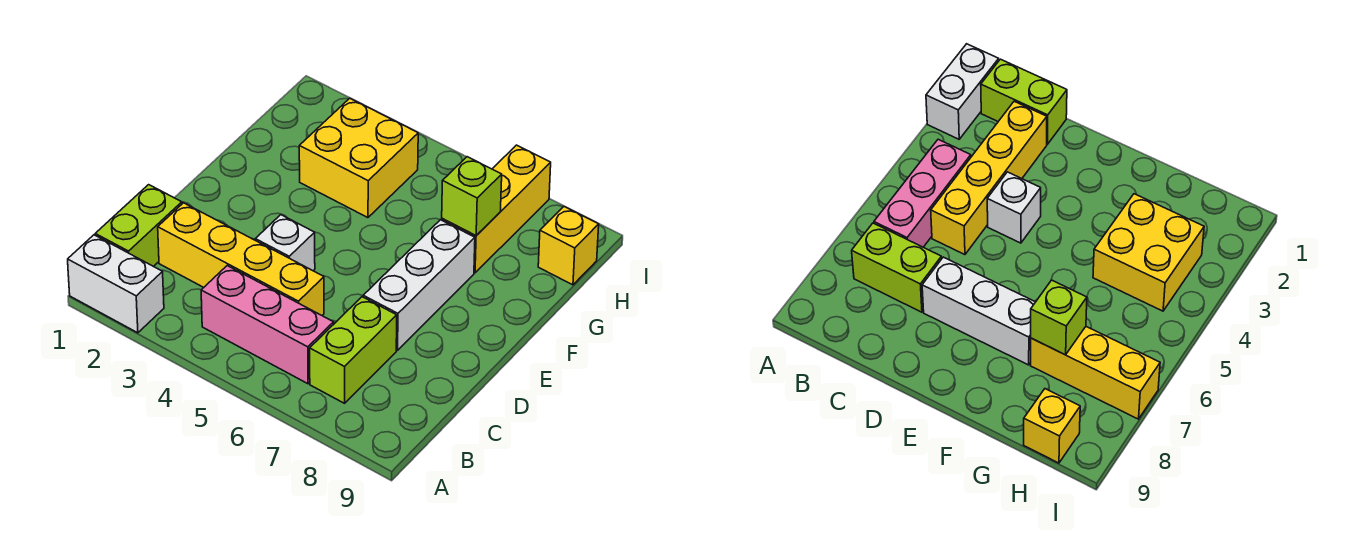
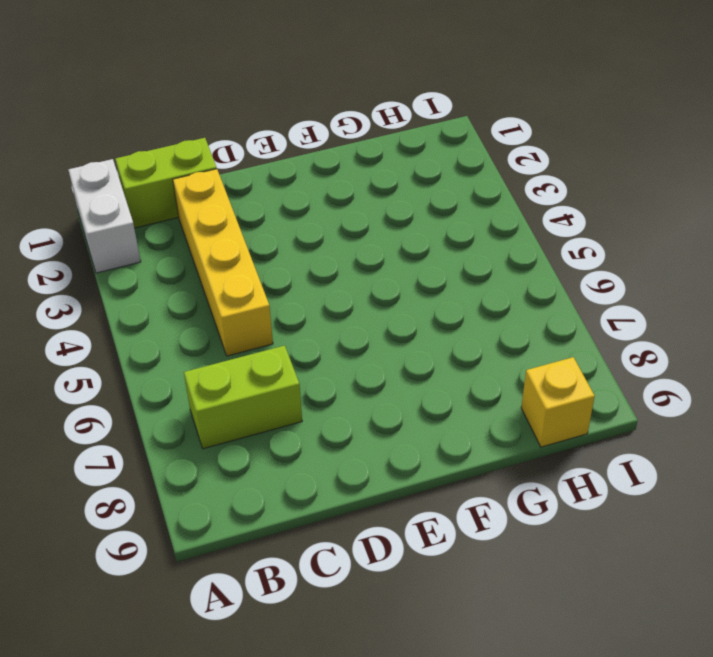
none -> pink brick B4:B6 level 1
none -> white brick D4 level 1

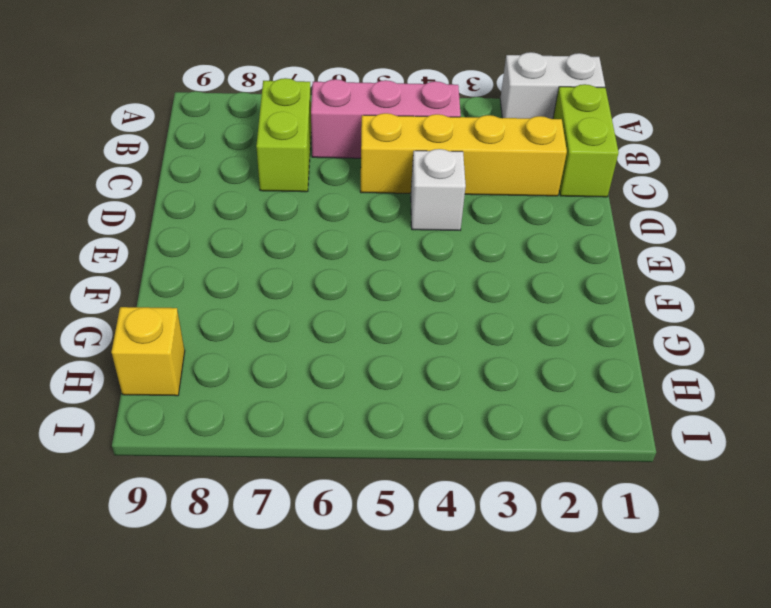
none -> white brick D7:F7 level 1
none -> yellow brick G3:H4 level 1

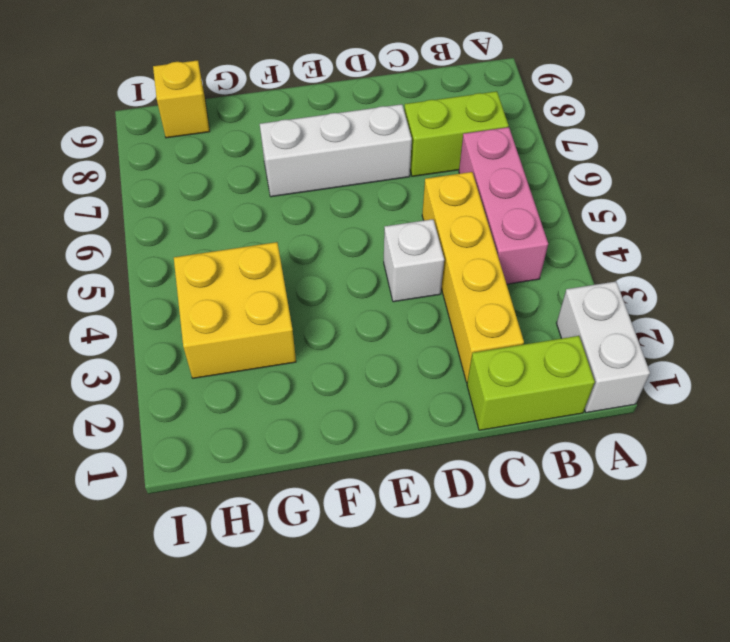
none -> yellow brick G7:I7 level 1
none -> lime brick G7 level 2

